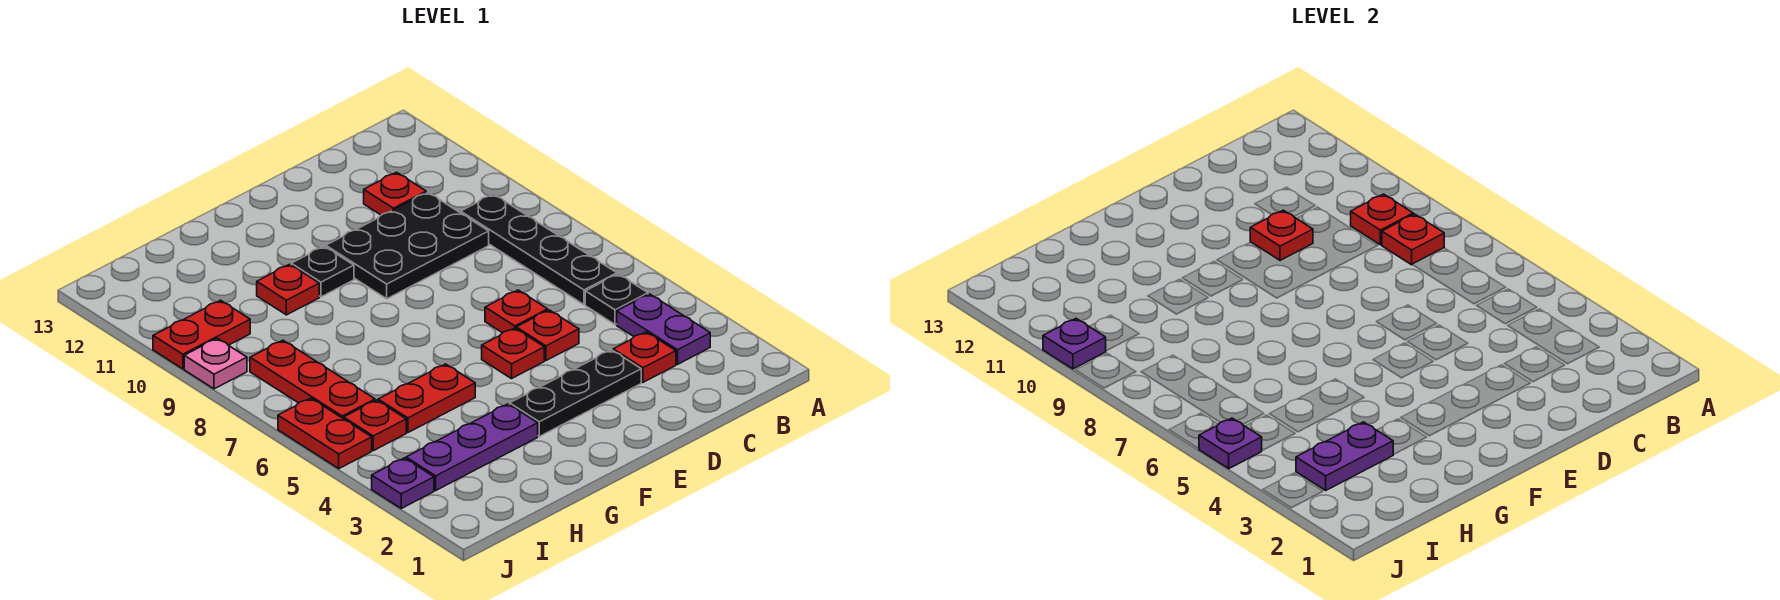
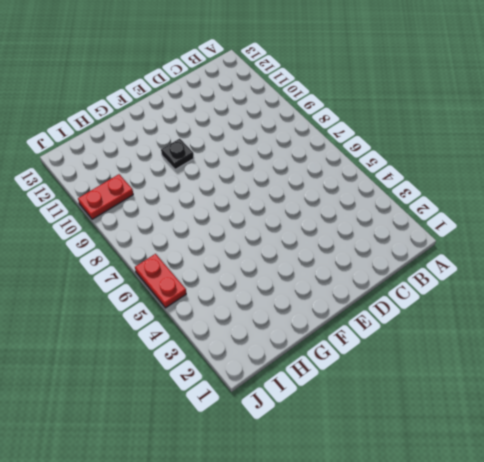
none -> purple plate B3:B4 level 1
none -> black plate B5 level 1
none -> black plate B6:B9 level 1

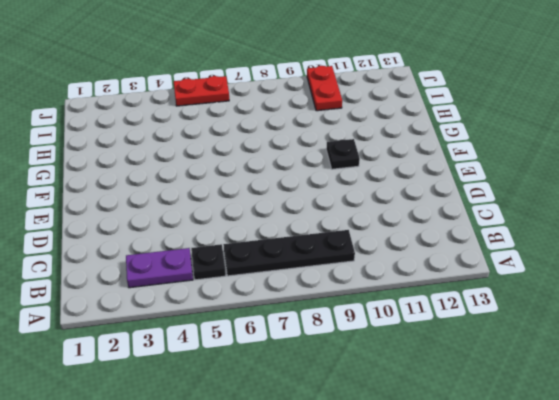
none -> red plate C3 level 1
none -> black plate C9:E10 level 1
none -> red plate C11 level 1

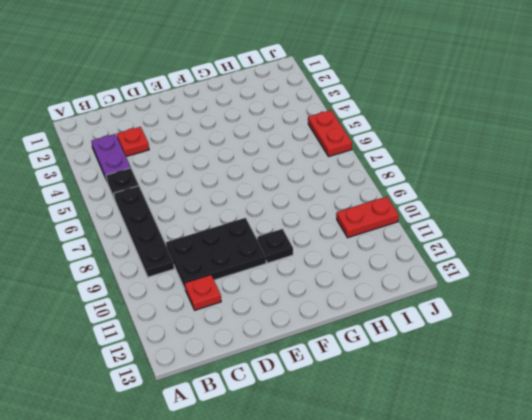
none -> black plate D3:F3 level 1
none -> red plate D5 level 1
none -> red plate D6 level 1

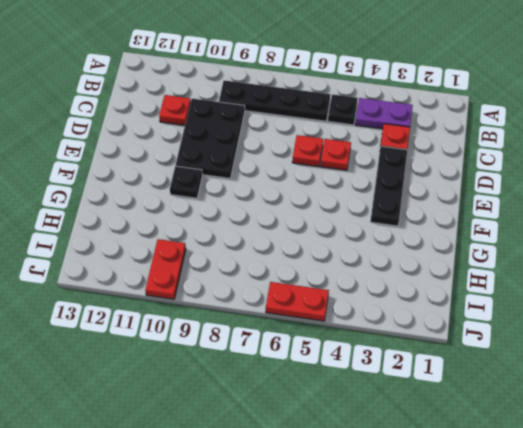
none -> red plate E5 level 1
none -> purple plate G3:I3 level 1
none -> red plate G5:H5 level 1

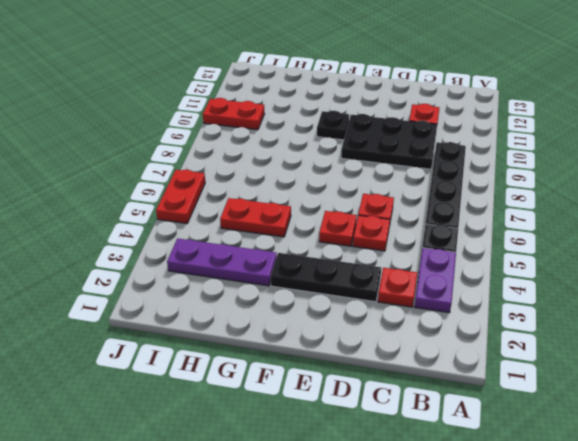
none -> red plate G10 level 1
none -> red plate I5 level 1
none -> red plate I6:I8 level 1

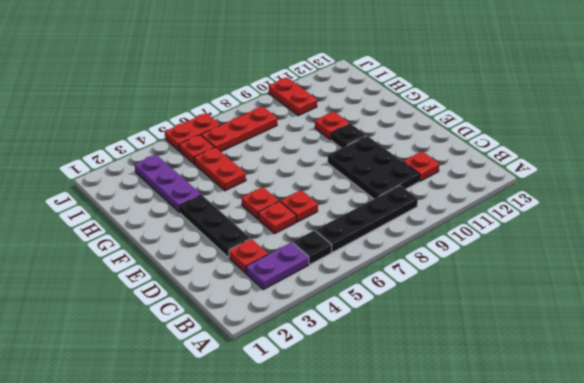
none -> purple plate J3 level 1
none -> pink plate J9 level 1
none -> red plate B8 level 2

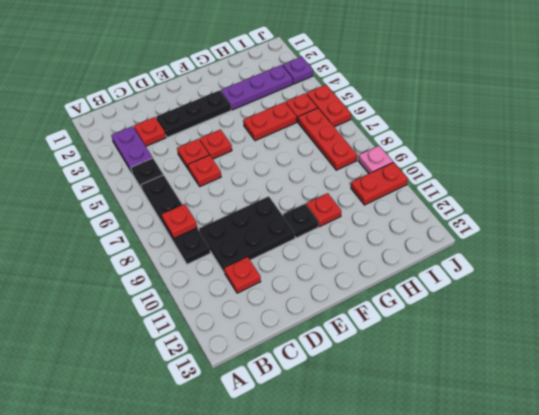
none -> red plate B9 level 2
none -> red plate D10 level 2
none -> purple plate H3:I3 level 2

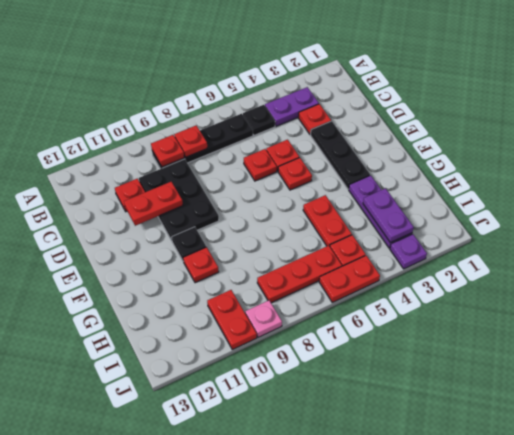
red plate D10:D11 level 2 -> red plate D10 level 2
none -> purple plate J5 level 2
none -> purple plate J10 level 2

